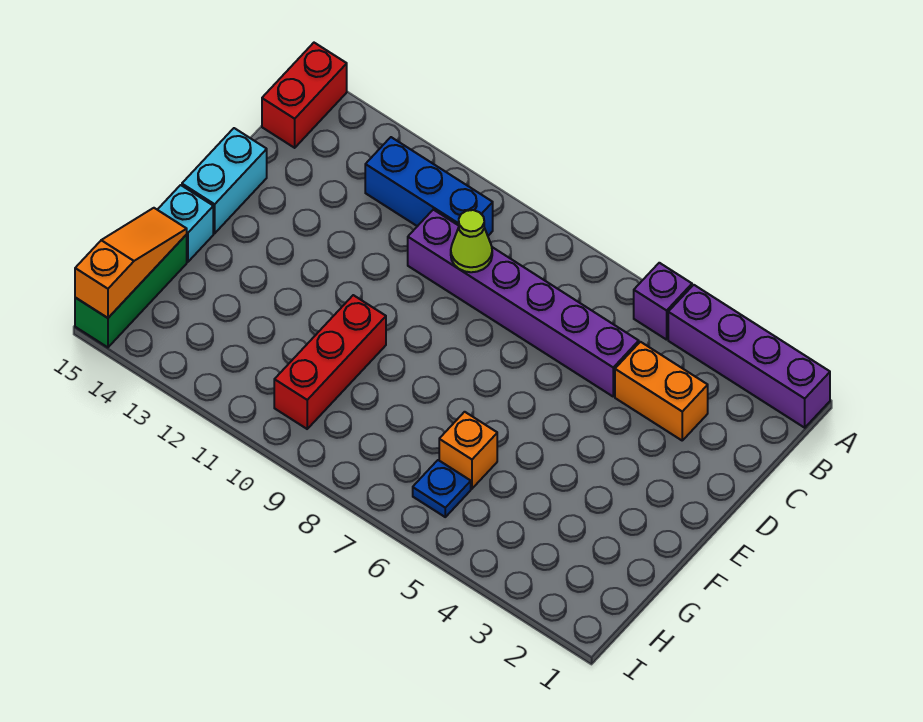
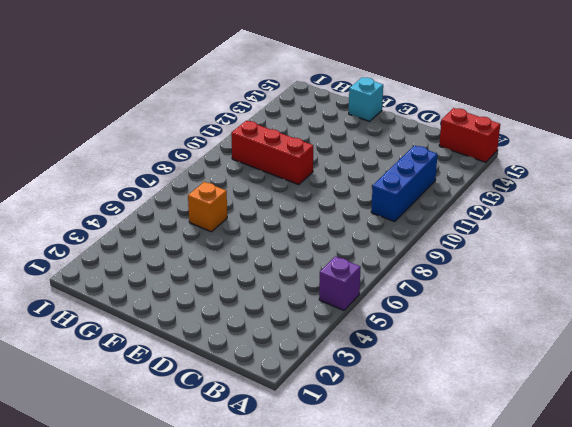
none -> purple brick A1:A4 level 1
none -> orange brick C3:C4 level 1
none -> purple brick C5:C10 level 1

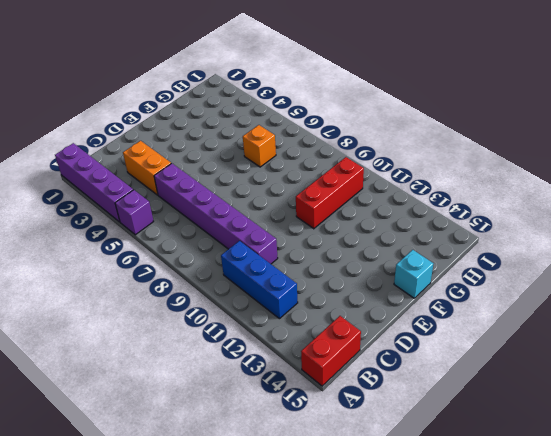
none -> cyan brick D15:E15 level 1
none -> green brick G15:I15 level 1
none -> blue plate H6 level 1

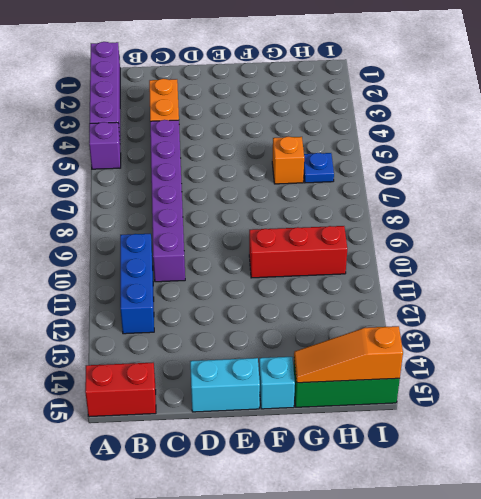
none -> lime cone C9 level 2

